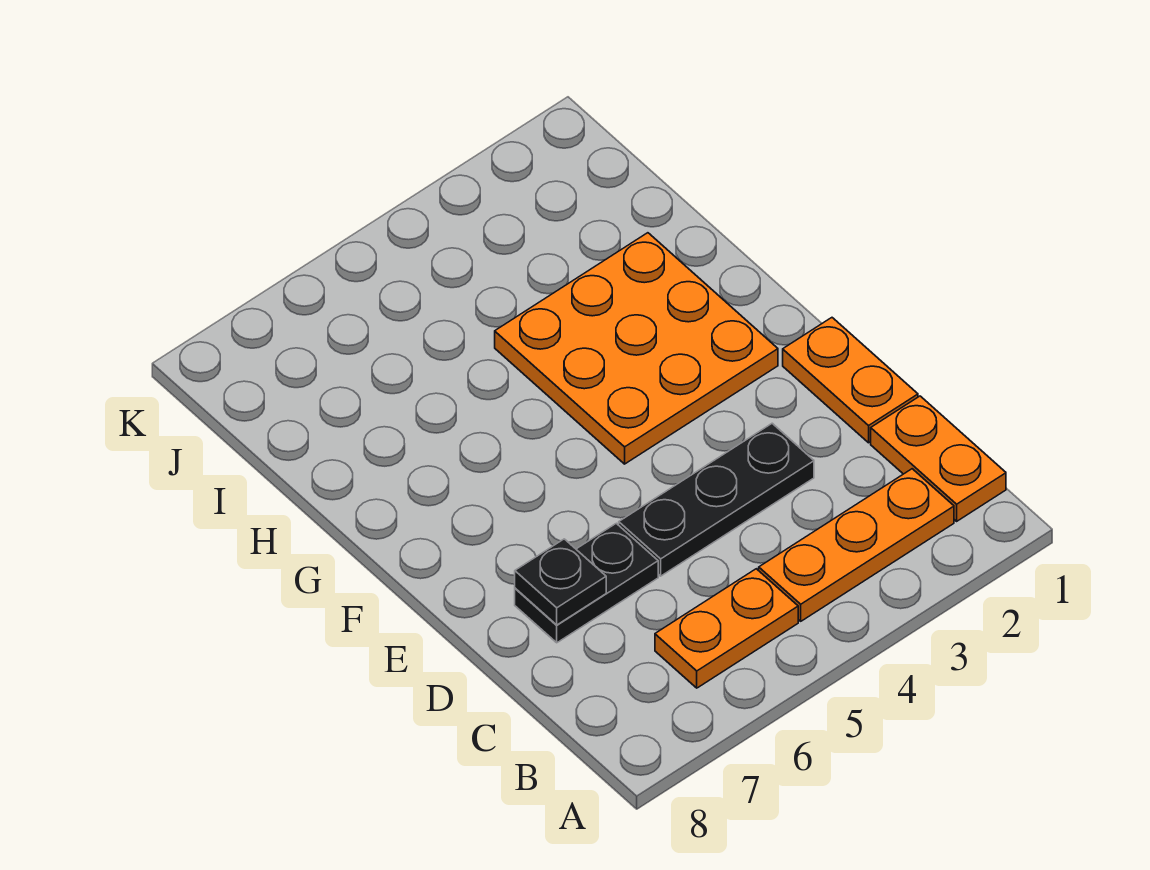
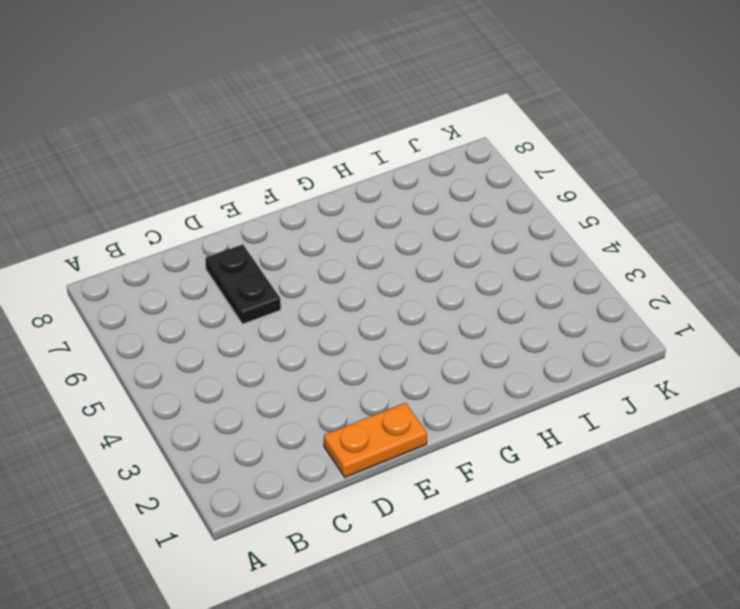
none -> orange plate B1:C1 level 1
none -> orange plate B2:B4 level 1

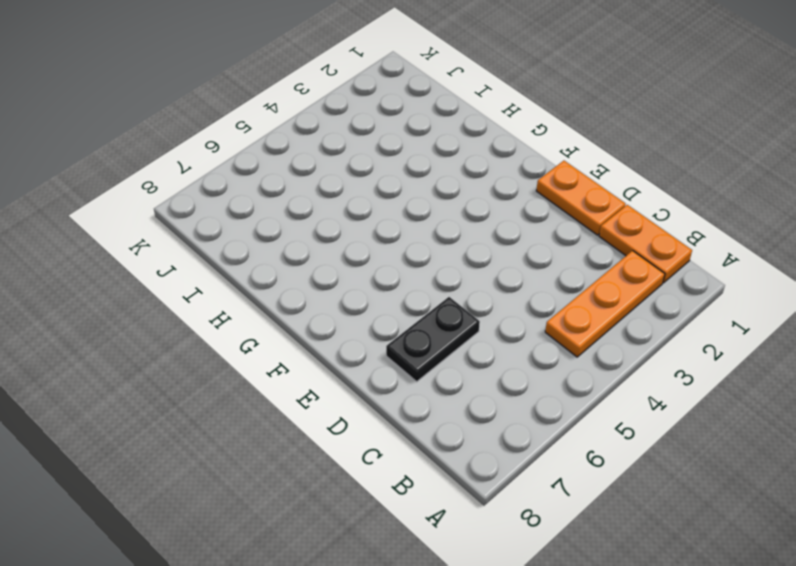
none -> orange plate B5:B6 level 1
none -> black plate D3:D5 level 1

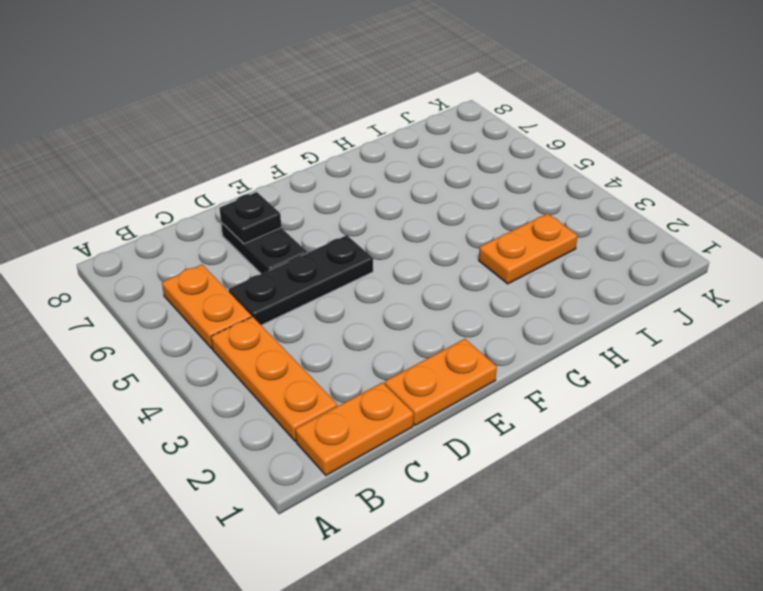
black plate C5:E5 level 1 -> black plate D3:D5 level 1
orange plate H3:I3 level 1 -> orange plate F2:H4 level 1

